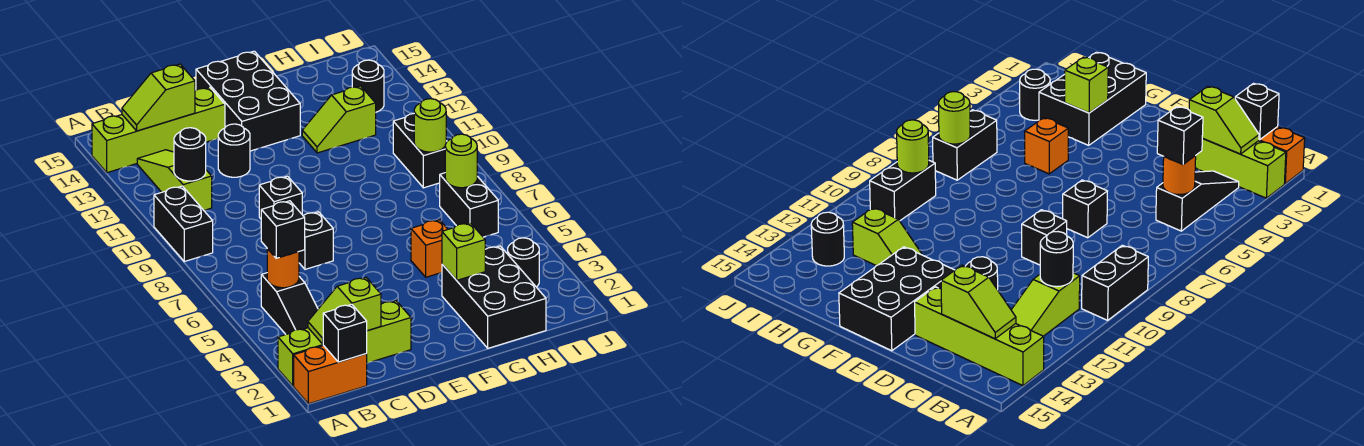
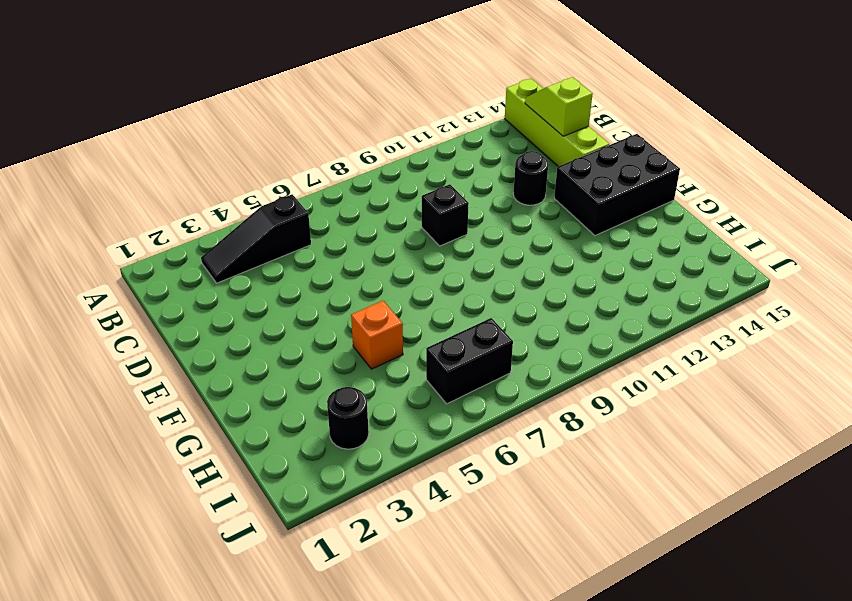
none -> orange brick A1:B1 level 1
none -> lime brick A2:D2 level 1
none -> black brick A9:A10 level 1

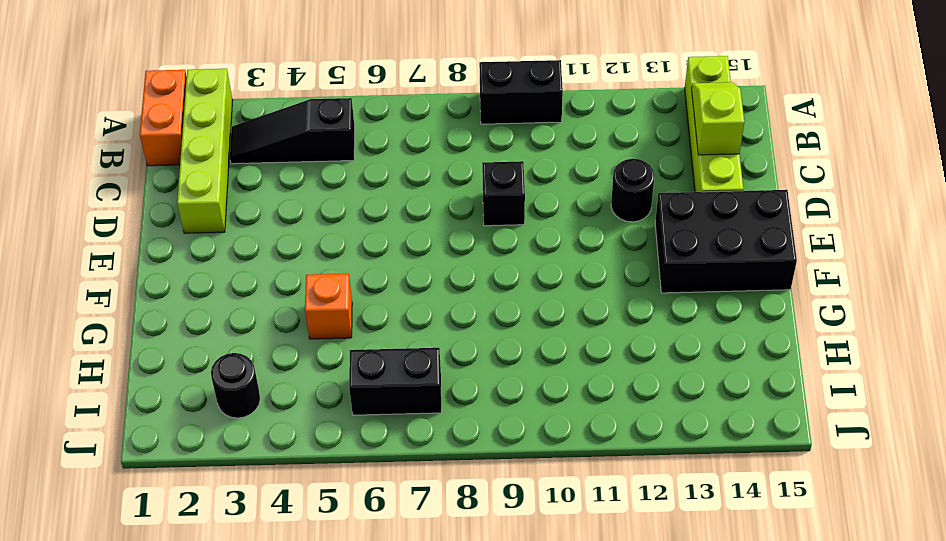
none -> lime slope B11:B13 level 1 top 11
none -> black brick D7 level 1
none -> black brick G1:H3 level 1

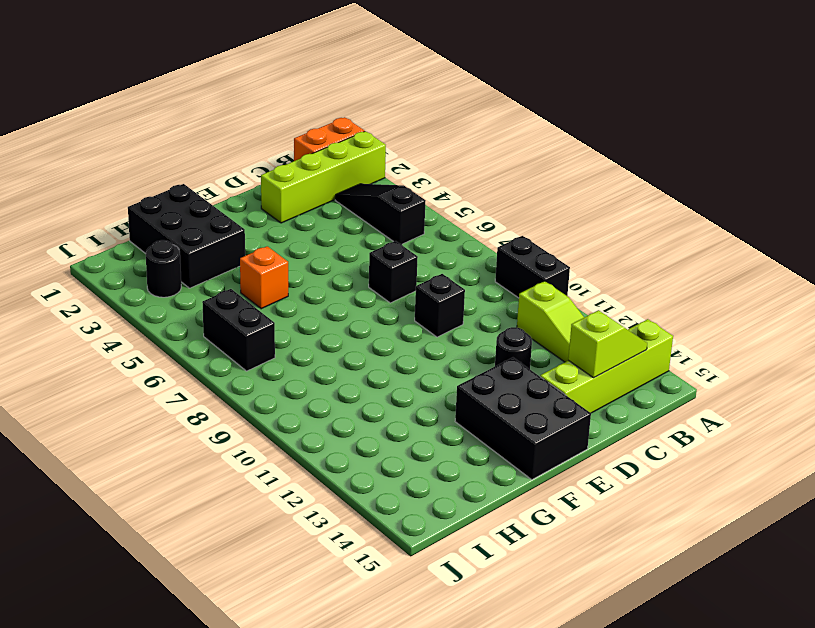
none -> lime slope G12:H12 level 1 top H
none -> black brick I9:I10 level 1
none -> black round brick I13 level 1

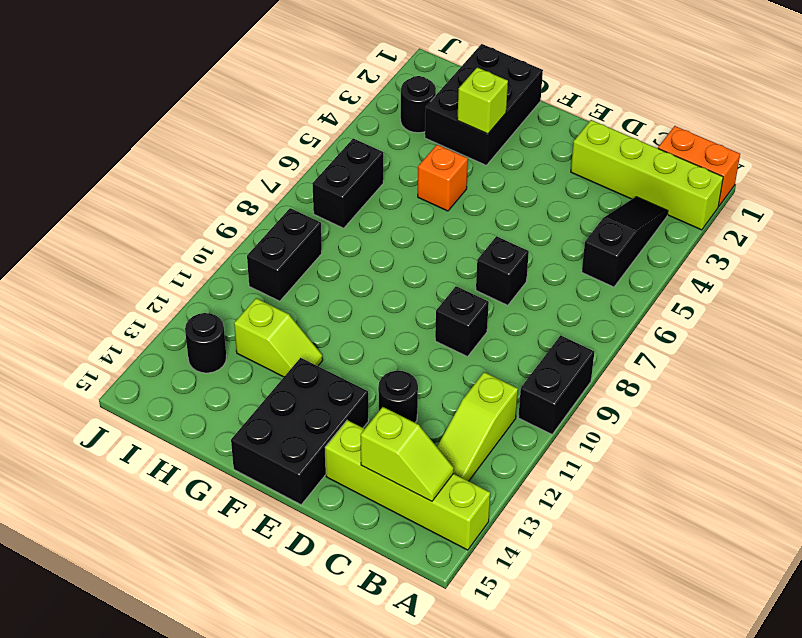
none -> black brick B1 level 2
none -> lime slope B2:C2 level 2 top C
none -> orange round brick B5 level 2

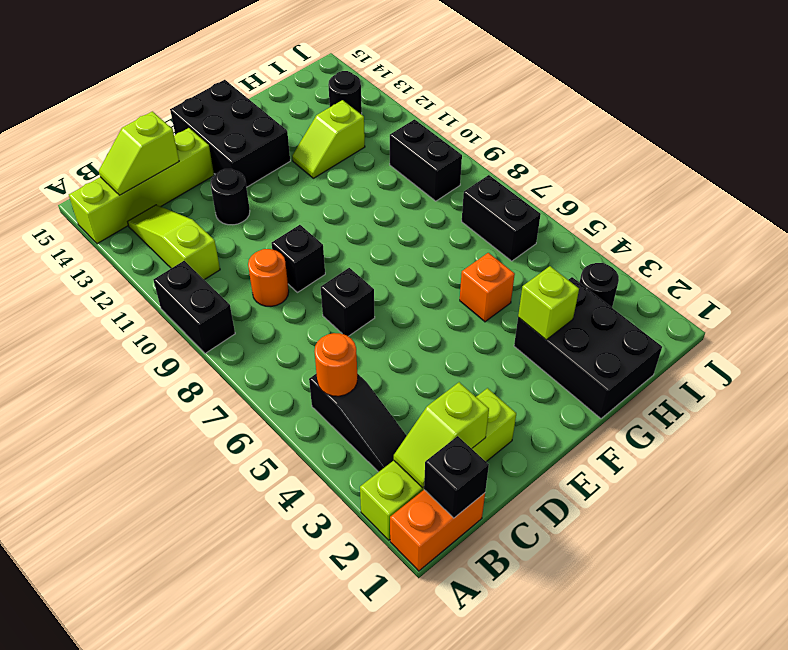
orange round brick C9 level 1 -> none
none -> black round brick B11 level 2
none -> lime round brick I7 level 2
none -> lime round brick I9 level 2

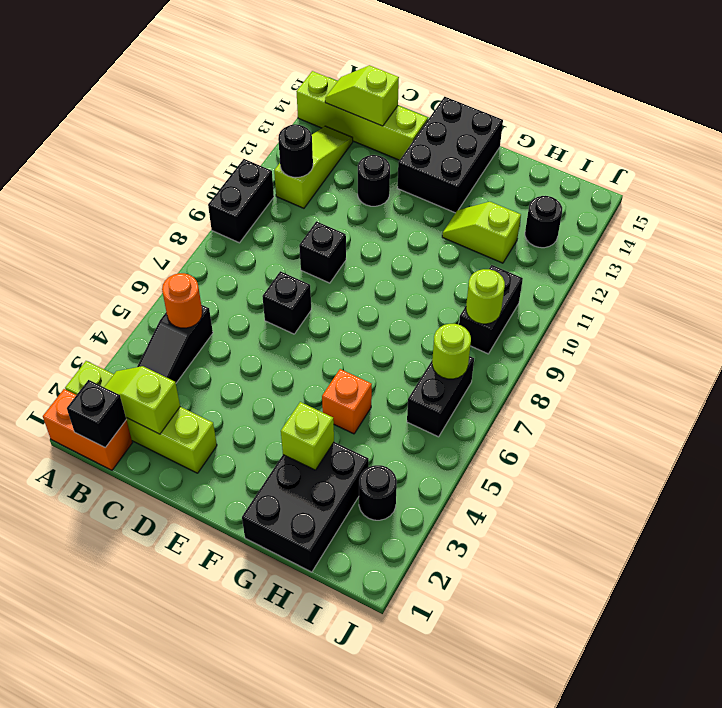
none -> black brick B5 level 3

